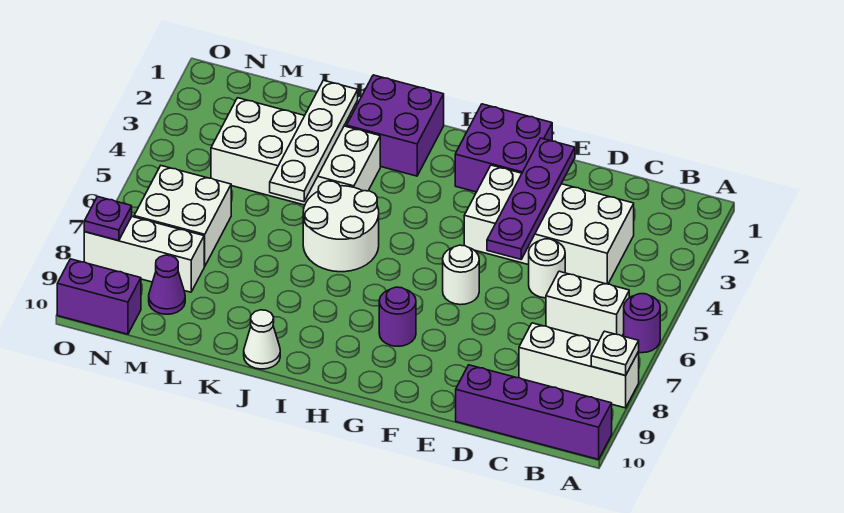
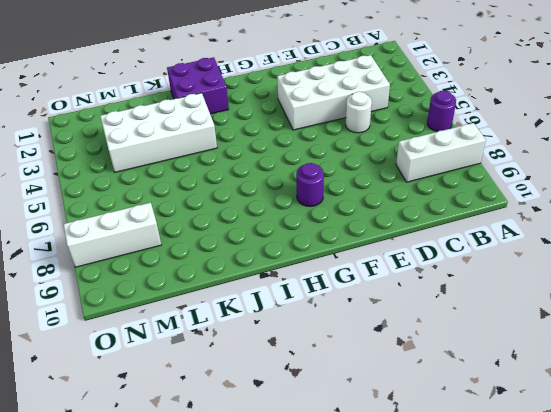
none -> purple brick A10:D10 level 1
none -> white brick B6:C6 level 1
none -> purple brick F1:G2 level 1

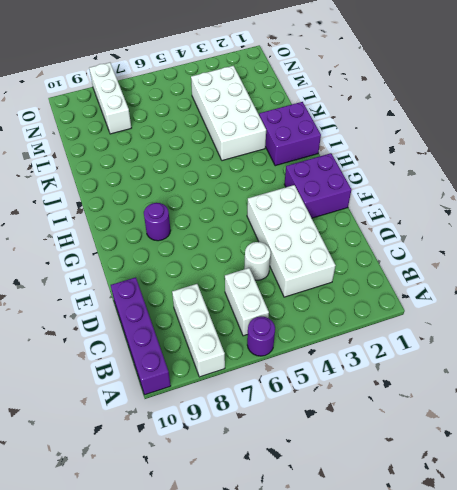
none -> white round brick F6 level 1
none -> white round brick I5:J6 level 1
none -> white cone J10 level 1

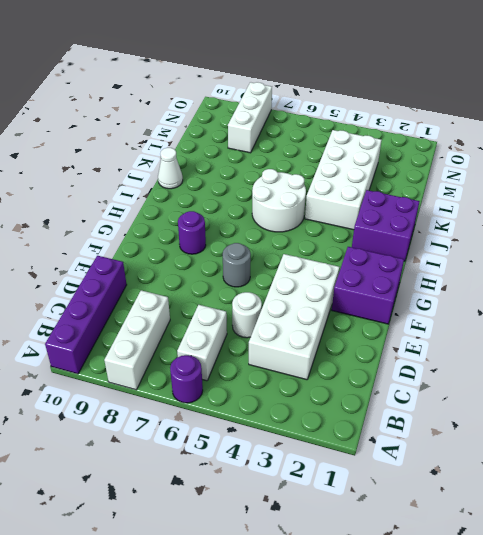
grey round brick F6 level 1 -> white round brick F6 level 1
none -> white brick M6:N7 level 1
none -> purple cone M9 level 1
none -> purple brick N10:O10 level 1

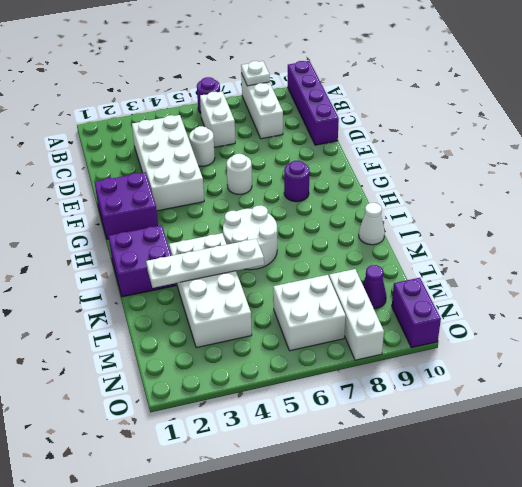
none -> purple plate E2:E5 level 2
none -> purple plate O8 level 2

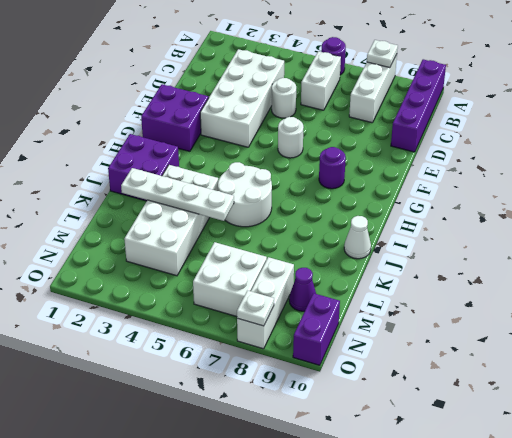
white plate O8 level 2 -> purple plate O8 level 2
none -> purple plate E2:E5 level 2

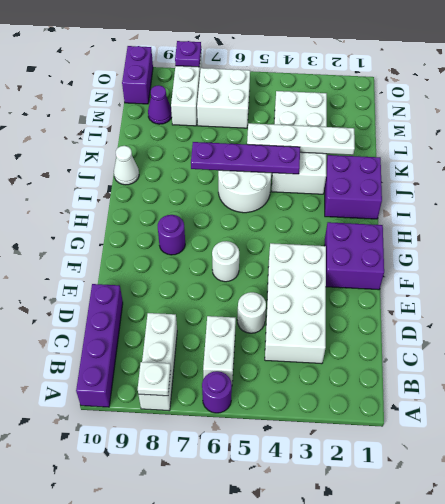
purple plate J4:J7 level 2 -> purple plate E2:E5 level 2

